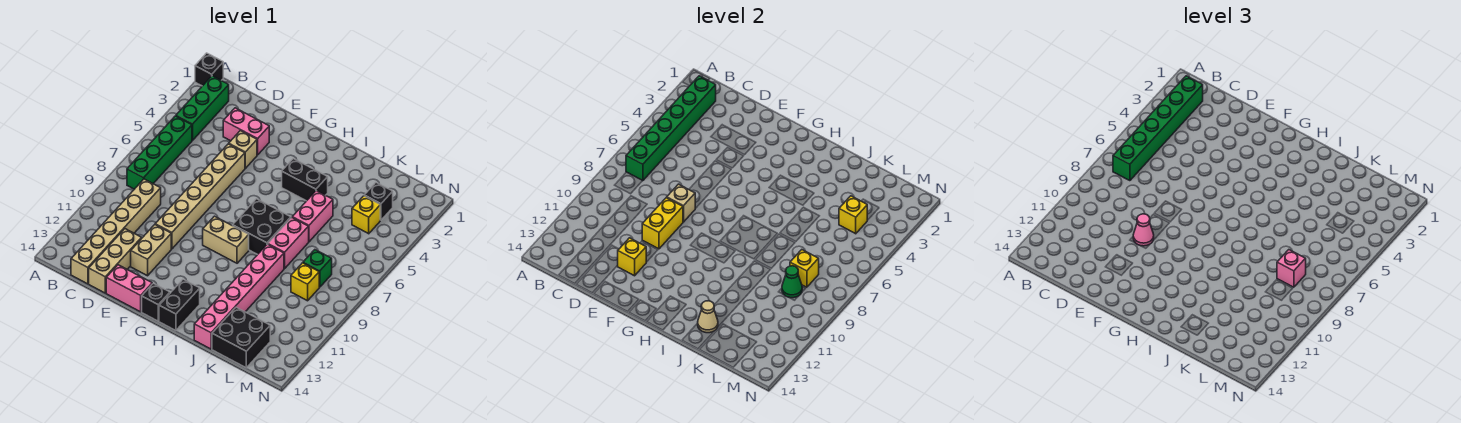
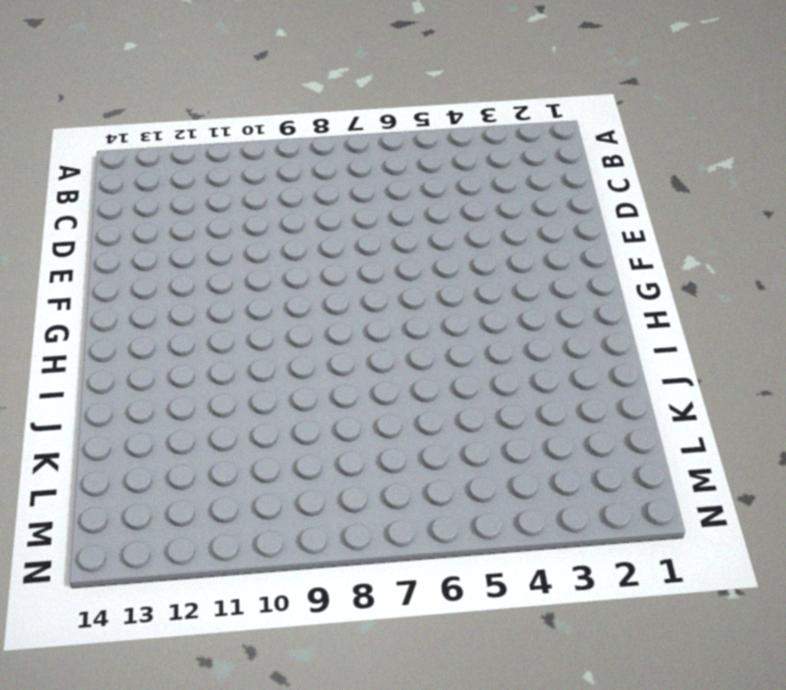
none -> black brick A1 level 1
none -> green brick B2:B4 level 1
none -> green brick B5:B8 level 1
none -> tan brick C9:C14 level 1

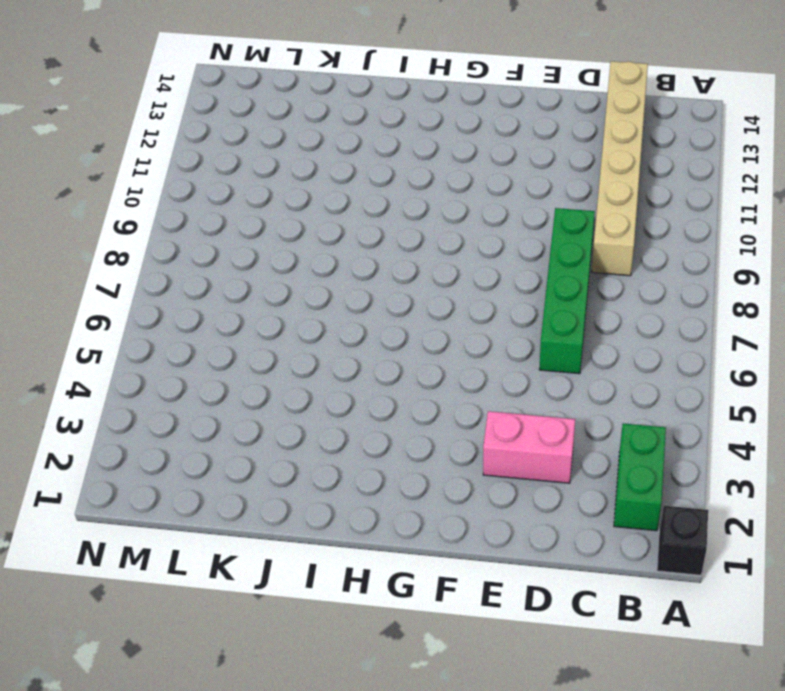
green brick B2:B3 level 1 -> green brick B2:B4 level 1
green brick D6:D9 level 1 -> green brick B5:B8 level 1
none -> tan brick D12:D14 level 1
none -> tan brick E4 level 1
none -> tan brick E5:E10 level 1
none -> tan brick E11:E12 level 1

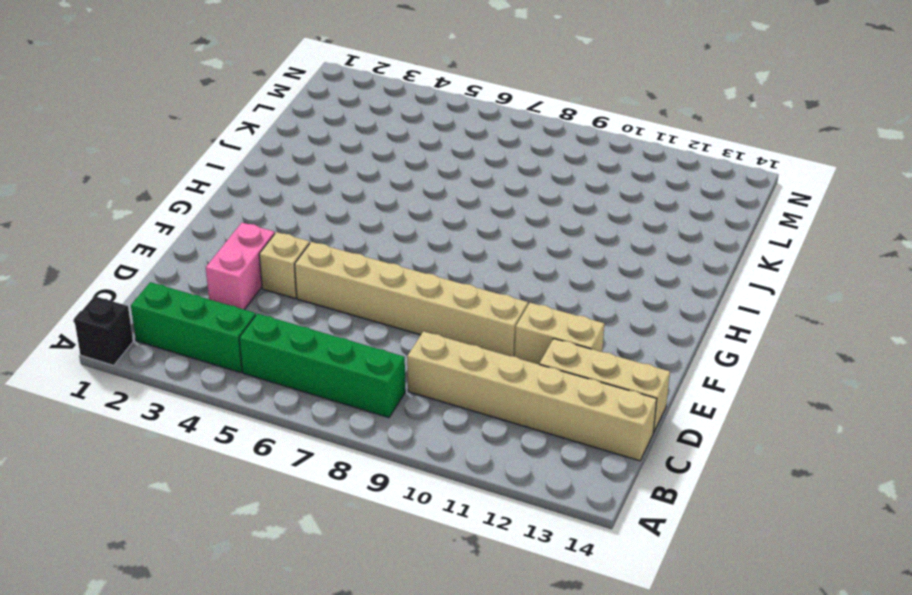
none -> pink brick E14:F14 level 1
none -> tan brick G9:H9 level 1
none -> black brick G14 level 1
none -> black brick H4:I4 level 1

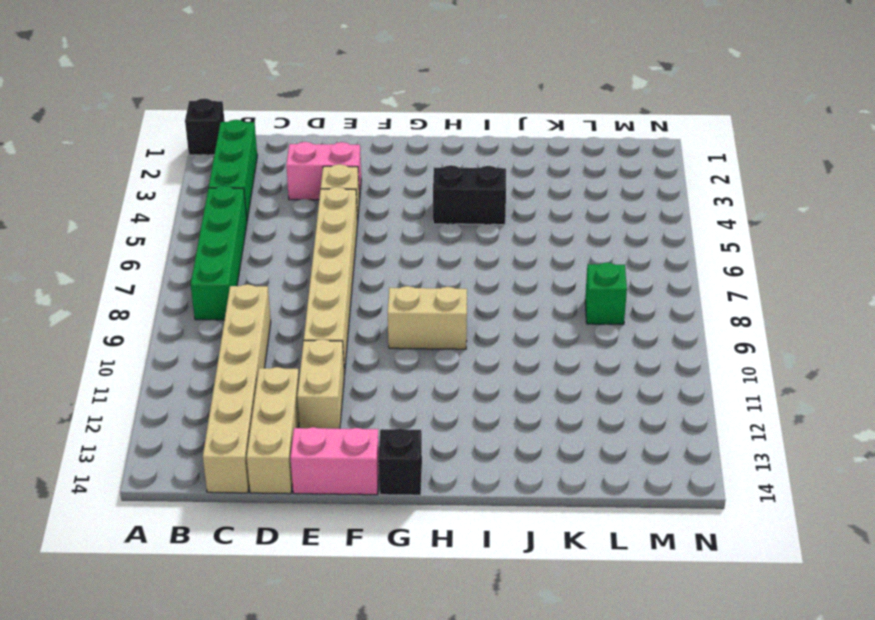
none -> black brick H7:I8 level 1
none -> black brick H13:H14 level 1
none -> pink brick J5:J6 level 1
none -> pink brick J7:J8 level 1

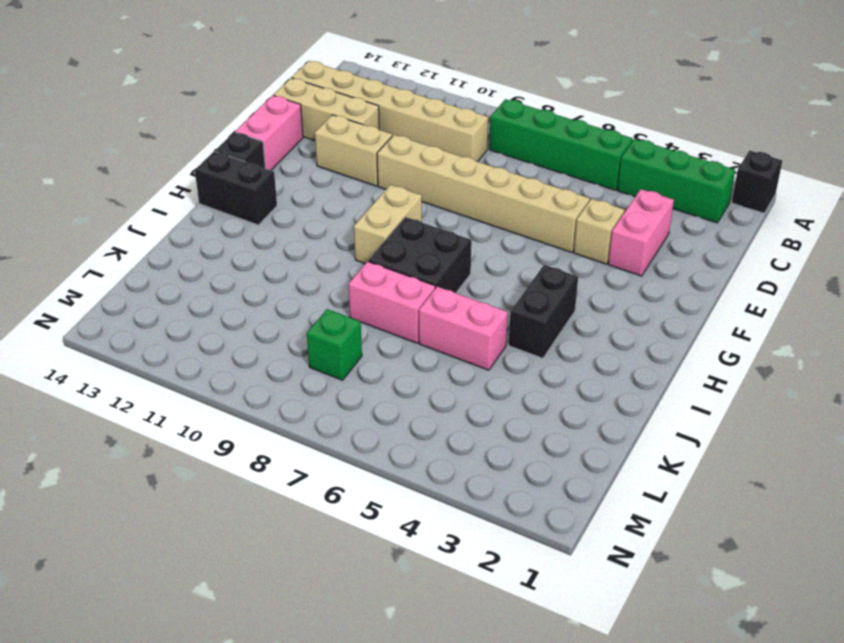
none -> pink brick J9:J14 level 1
none -> black brick K13:L14 level 1
none -> black brick L3 level 1
none -> yellow brick L4 level 1

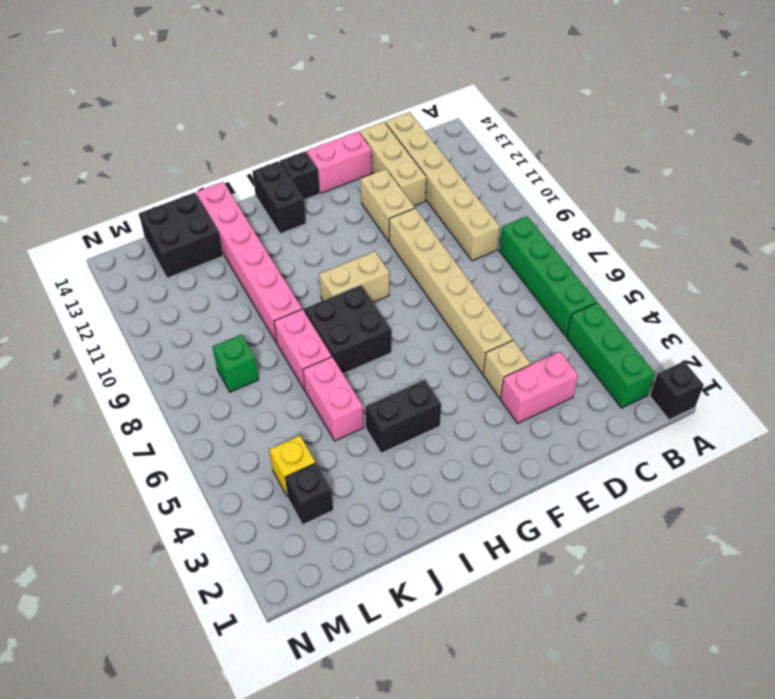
none -> yellow brick L9 level 1
none -> green brick B2:B7 level 2
none -> tan brick E8 level 2
none -> yellow brick E9:E10 level 2

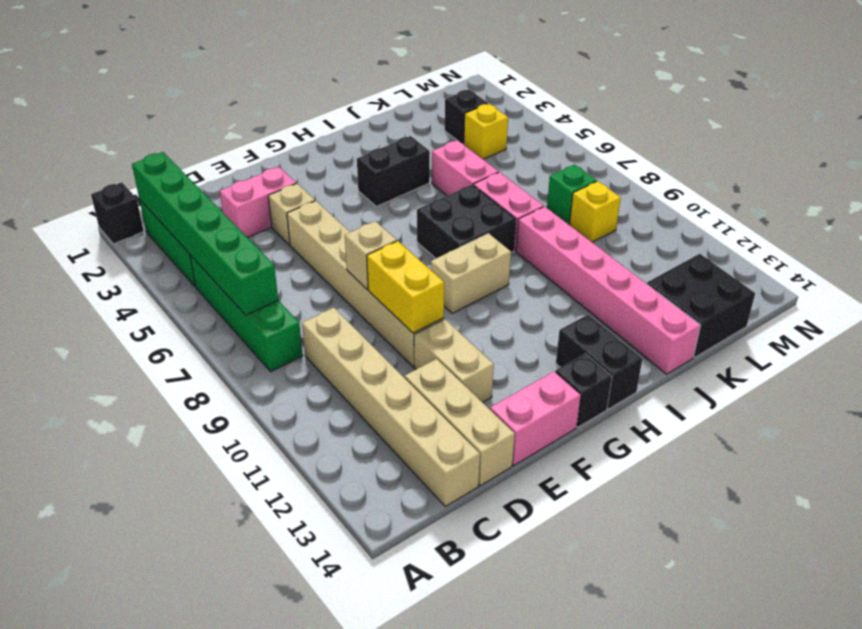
none -> yellow brick E12 level 2
none -> tan cone J13 level 2
none -> yellow brick L4 level 2
none -> yellow brick L8 level 2

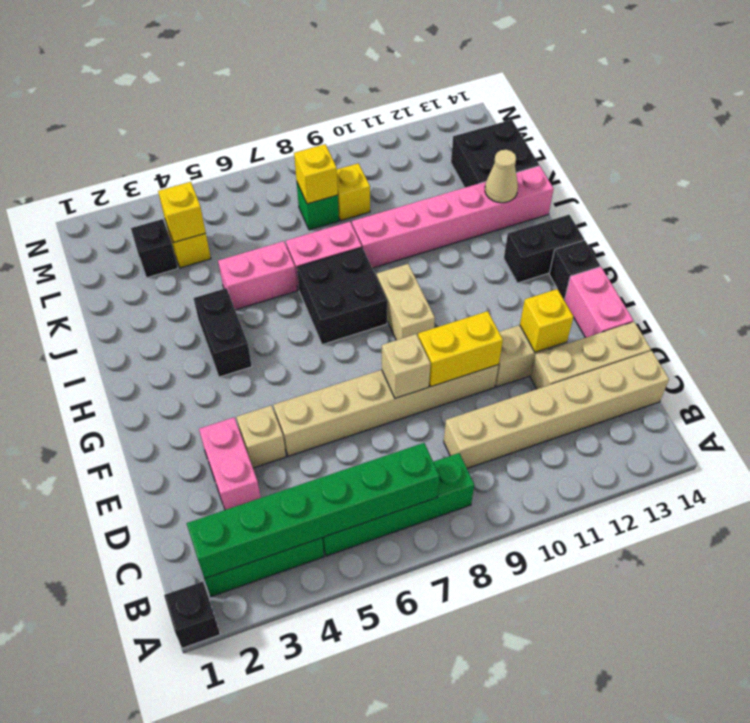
none -> green cone L9 level 2
none -> green brick B2:B7 level 3
none -> pink cone E10 level 3
none -> pink brick L8 level 3

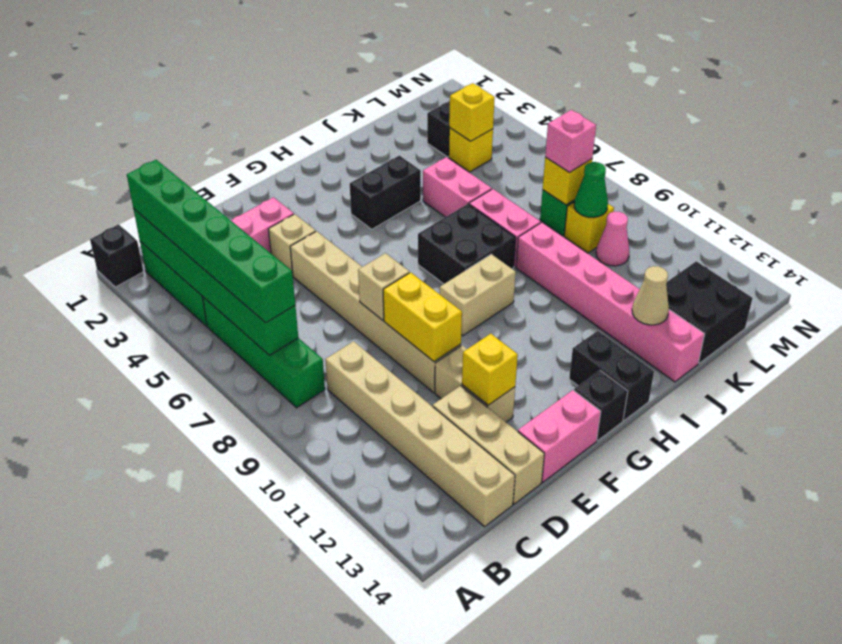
pink cone L10 level 1 -> pink cone E10 level 3

